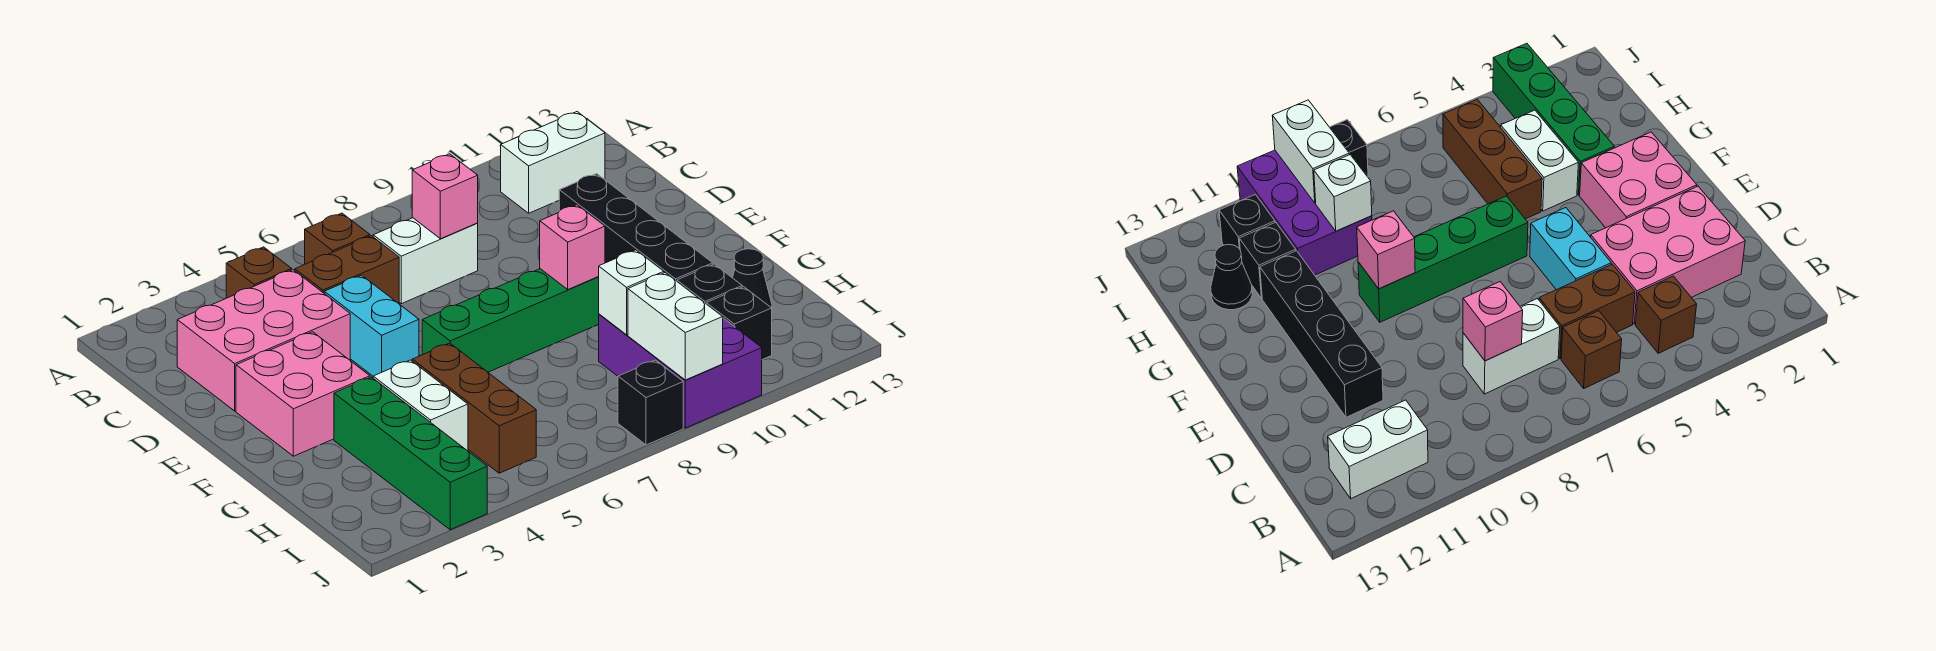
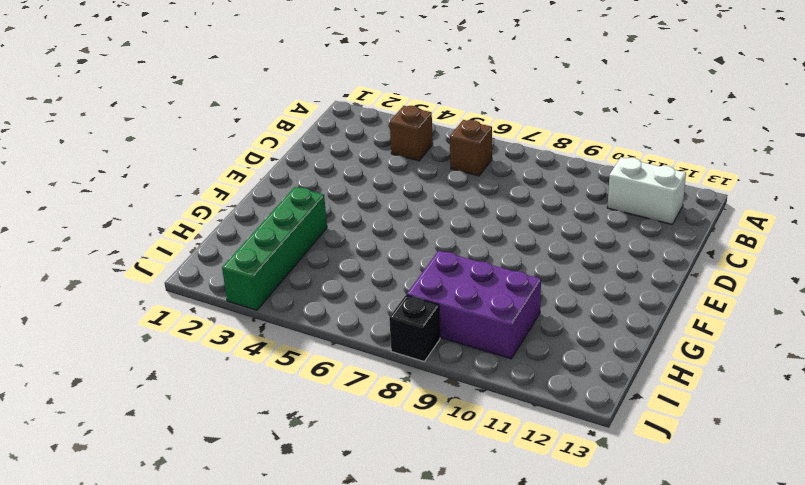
purple brick H8:I10 level 1 -> purple brick H9:J10 level 1
none -> pink brick C2:D4 level 1
none -> brown brick C5:C6 level 1
none -> white brick C7:C8 level 1

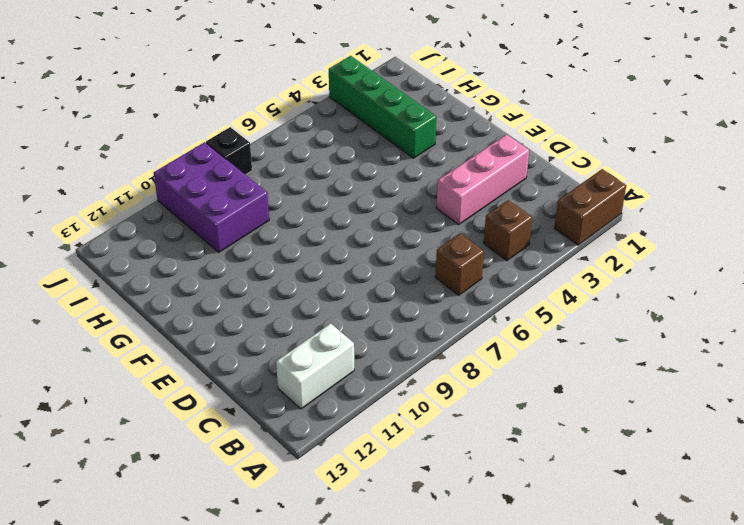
brown brick A1:A2 level 1 -> brown brick C5:C6 level 1
pink brick D2:D4 level 1 -> pink brick C2:D4 level 1
none -> white brick C7:C8 level 1
none -> cyan brick D5:E5 level 1
none -> black brick D11:G11 level 1

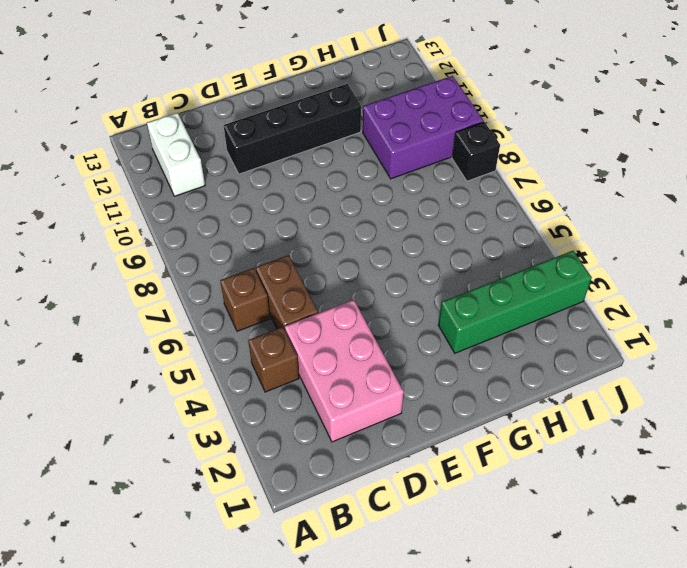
none -> white brick C7:C8 level 1
none -> cyan brick D5:E5 level 1
none -> pink brick E2:F3 level 1

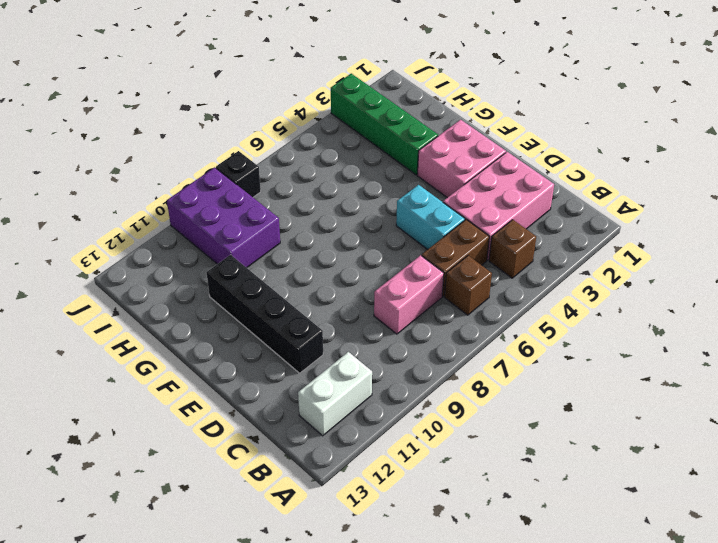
pink brick C7:C8 level 1 -> white brick C7:C8 level 1
none -> green brick F6:F9 level 1
none -> white brick G4:H4 level 1
none -> brown brick G5:I5 level 1

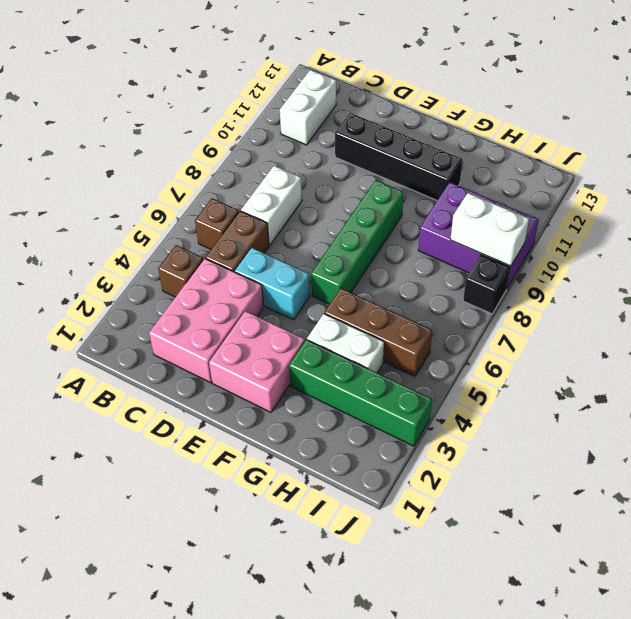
none -> black brick H11 level 1
none -> black cone H12 level 1
none -> black brick I11 level 1

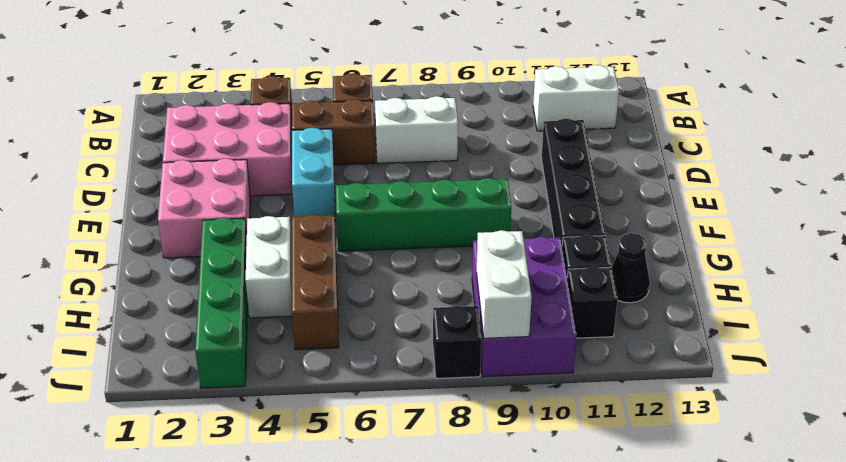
none -> pink brick C8 level 2
none -> pink brick F9 level 2
none -> white brick H9 level 2

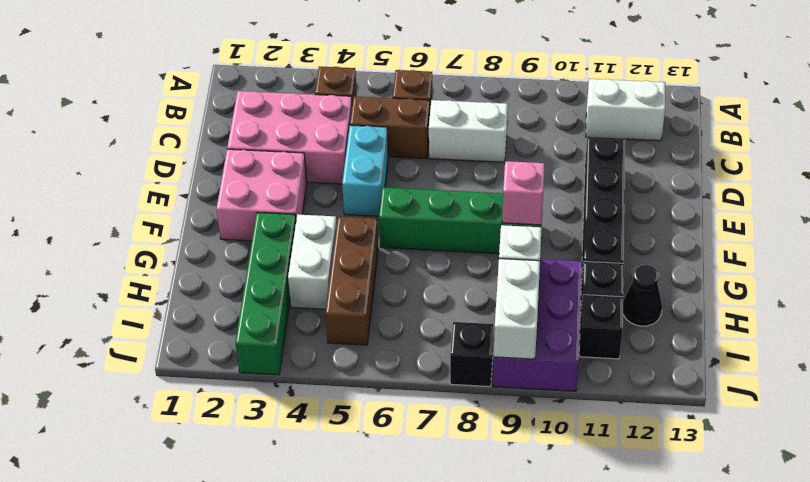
none -> pink brick C8 level 2

